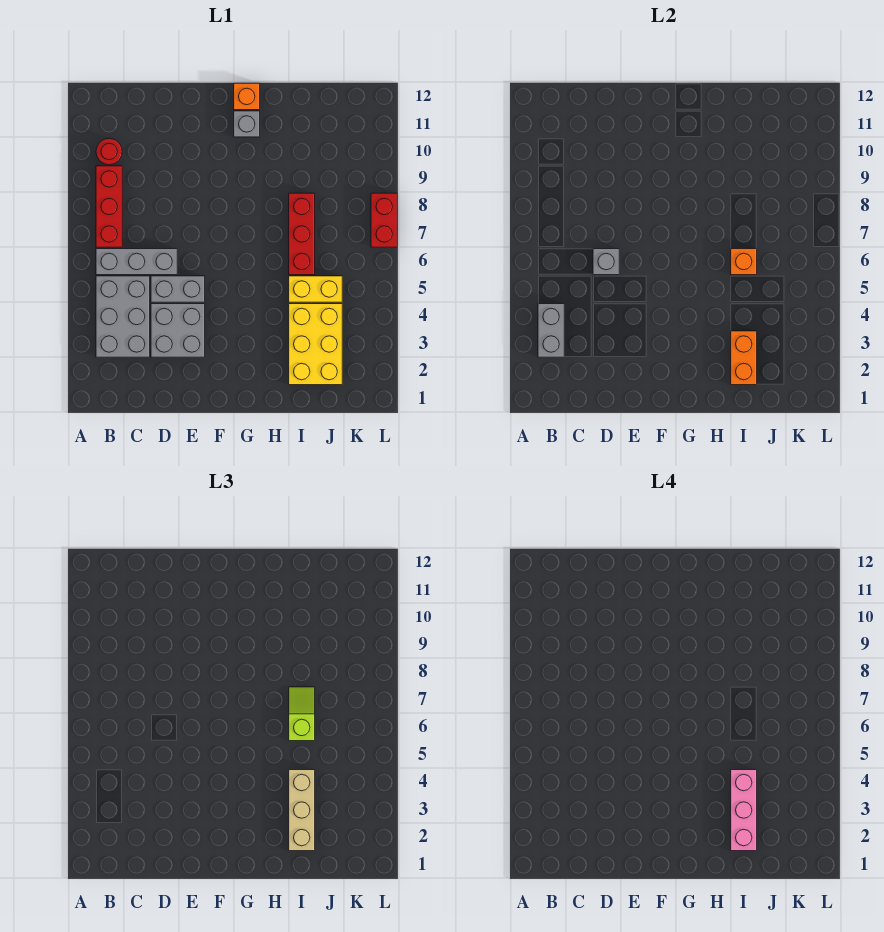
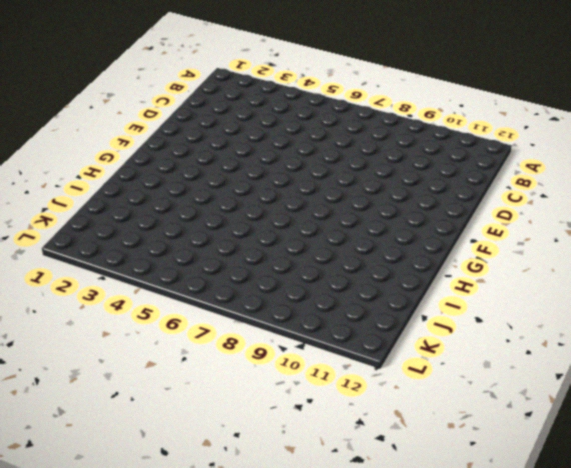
none -> grey brick B3:C5 level 1
none -> grey brick B6:D6 level 1
none -> red brick B7:B9 level 1

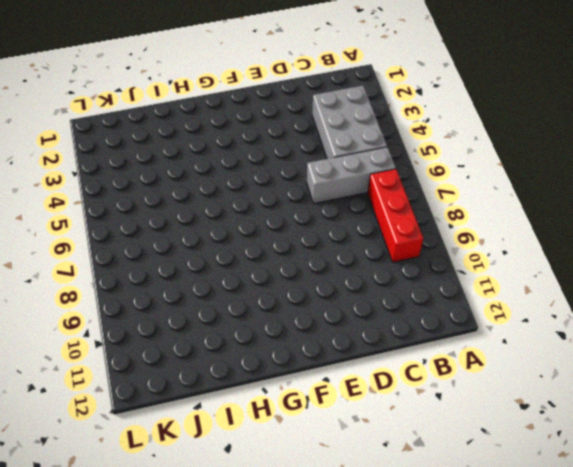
none -> red round brick B10 level 1
none -> grey brick D3:E4 level 1
none -> grey brick D5:E5 level 1

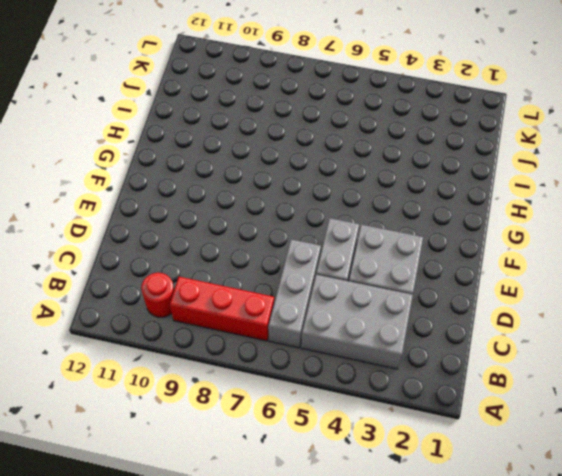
none -> grey brick G11 level 1
none -> orange brick G12 level 1
none -> yellow brick I2:J4 level 1

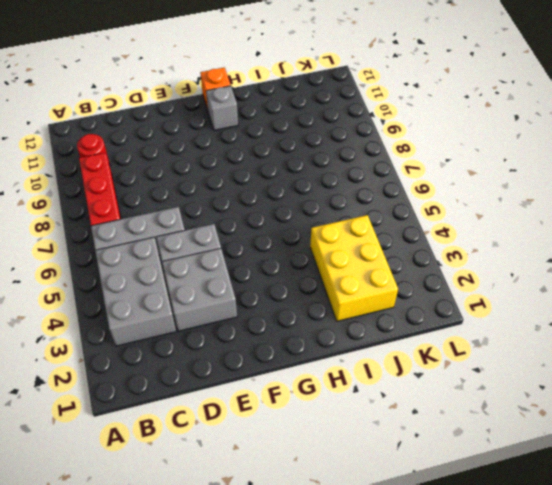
none -> yellow brick I5:J5 level 1
none -> red brick I6:I8 level 1
none -> red brick L7:L8 level 1

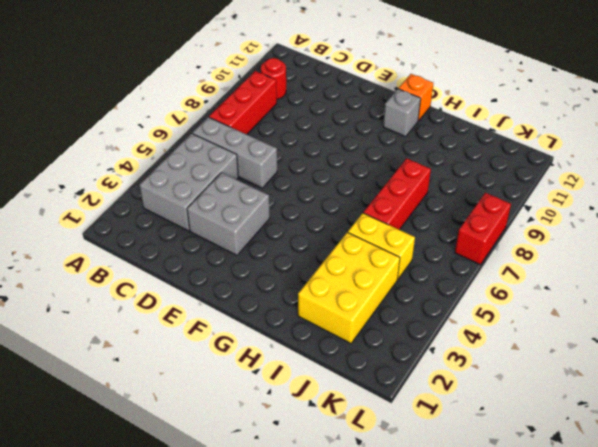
none -> grey brick D5:E5 level 1
none -> grey brick B3:B4 level 2
none -> grey brick D6 level 2

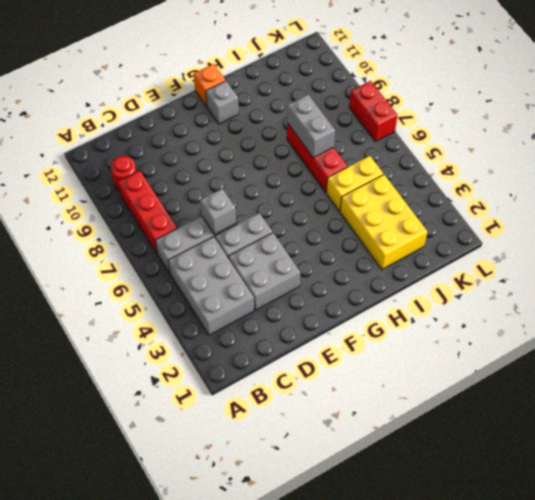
grey brick I7:I8 level 2 -> grey brick B3:B4 level 2
none -> orange brick I2:I3 level 2
none -> orange brick I6 level 2
none -> tan brick I2:I4 level 3

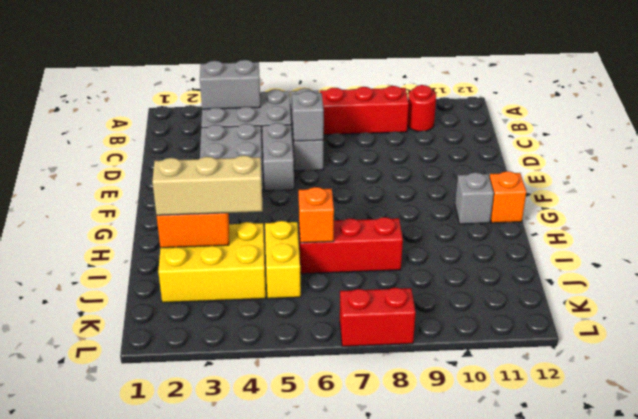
none -> lime slope I6:I7 level 3 top 6
none -> pink brick I2:I4 level 4

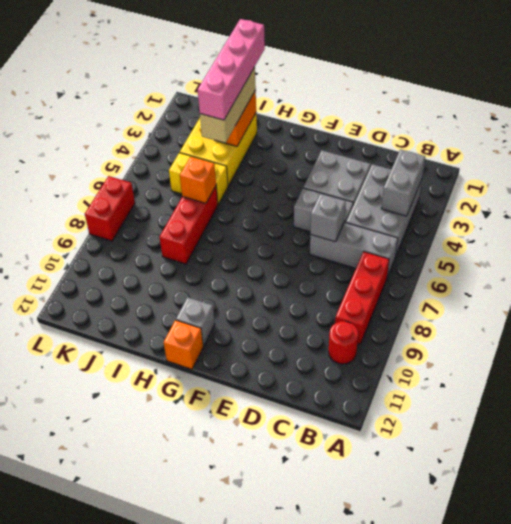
pink brick I1:I4 level 4 -> pink brick I2:I4 level 4
none -> lime slope I6:I7 level 3 top 6

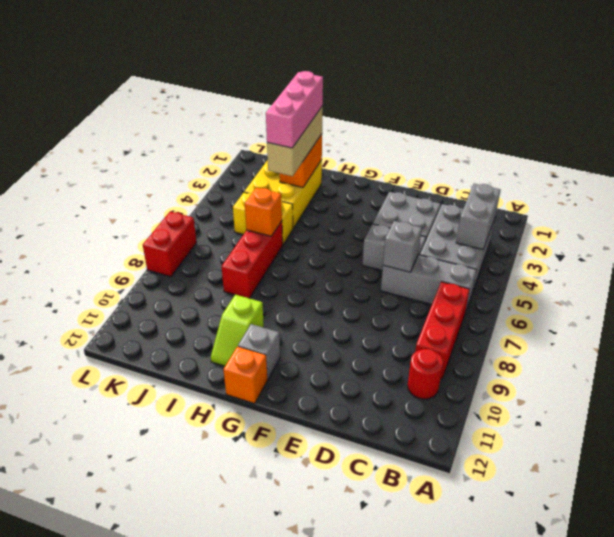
lime slope H10:H11 level 1 top 10 -> lime slope I6:I7 level 3 top 6

